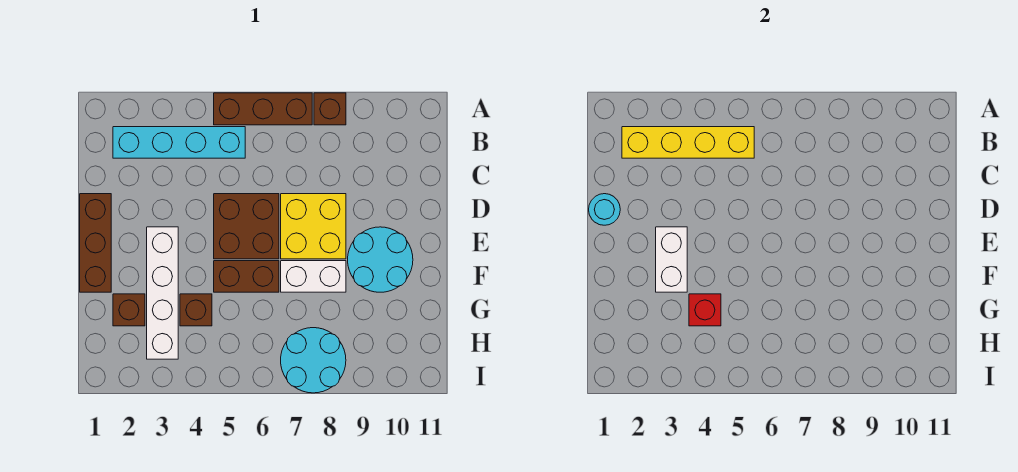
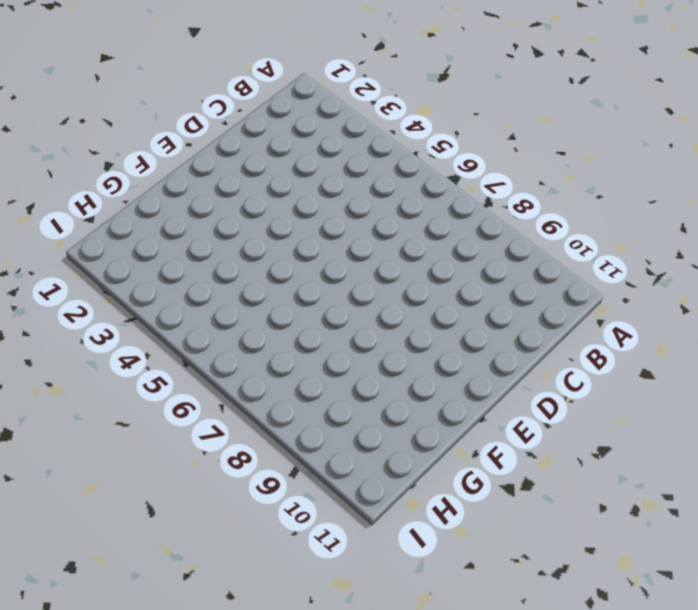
none -> brown brick A5:A7 level 1
none -> brown brick A8 level 1
none -> cyan brick B2:B5 level 1

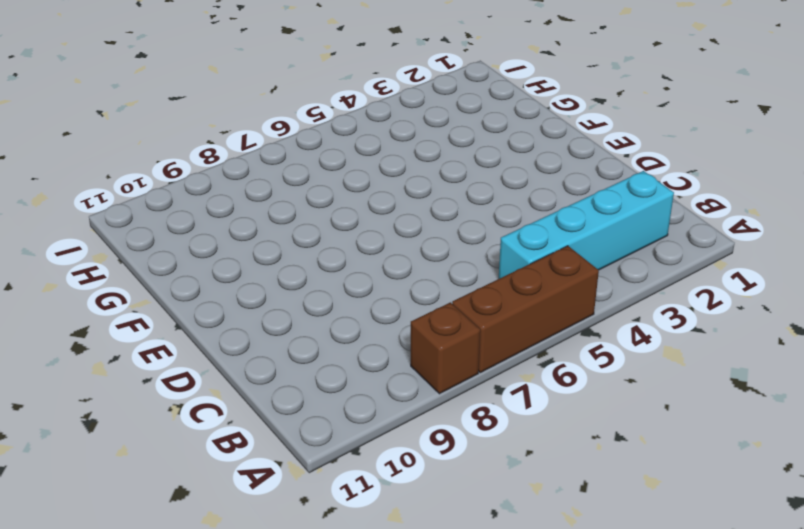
none -> brown brick D1:F1 level 1
none -> brown brick D5:E6 level 1
none -> yellow brick D7:E8 level 1

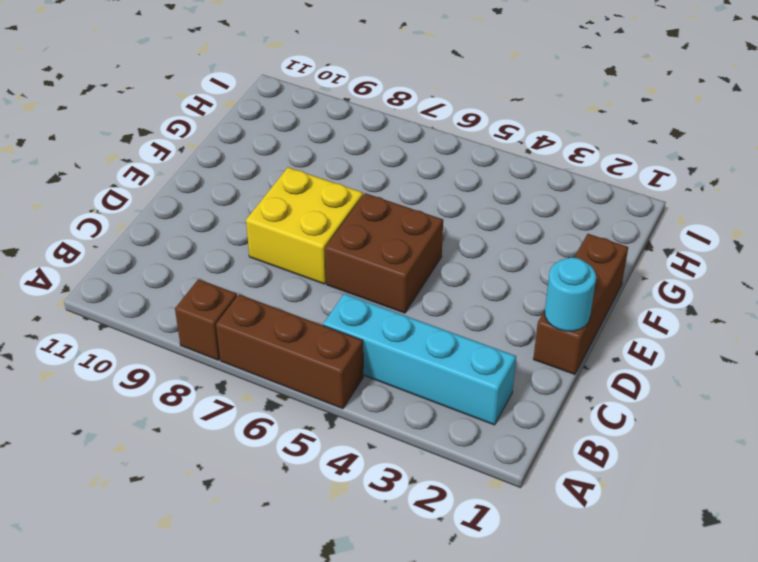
none -> white brick E3:H3 level 1
none -> cyan round brick E9:F10 level 1
none -> brown brick F5:F6 level 1

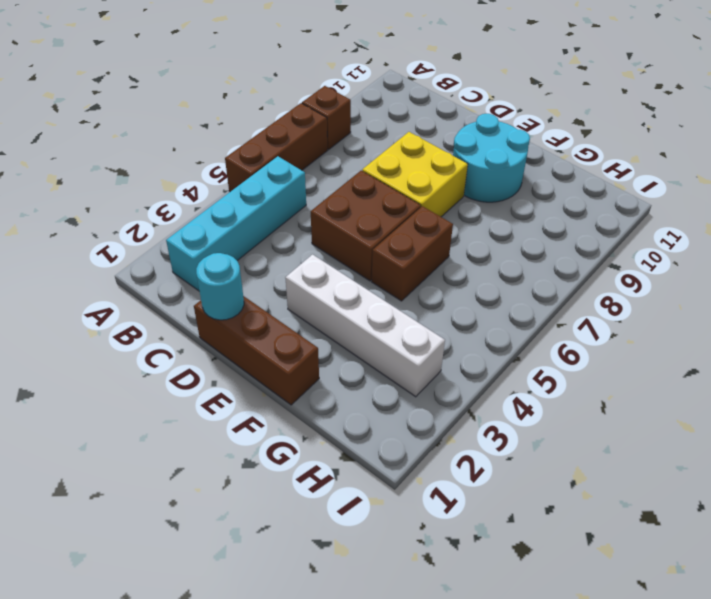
none -> white brick F7:F8 level 1
none -> brown brick G2 level 1
none -> brown brick G4 level 1

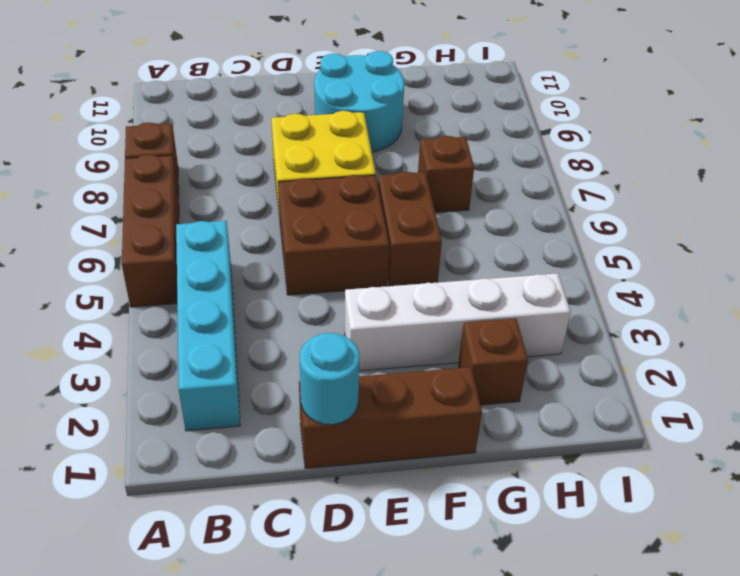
brown brick G7 level 1 -> brown brick G4 level 1
none -> white brick F7:F8 level 1
none -> cyan round brick H7:I8 level 1
none -> yellow brick B2:B5 level 2

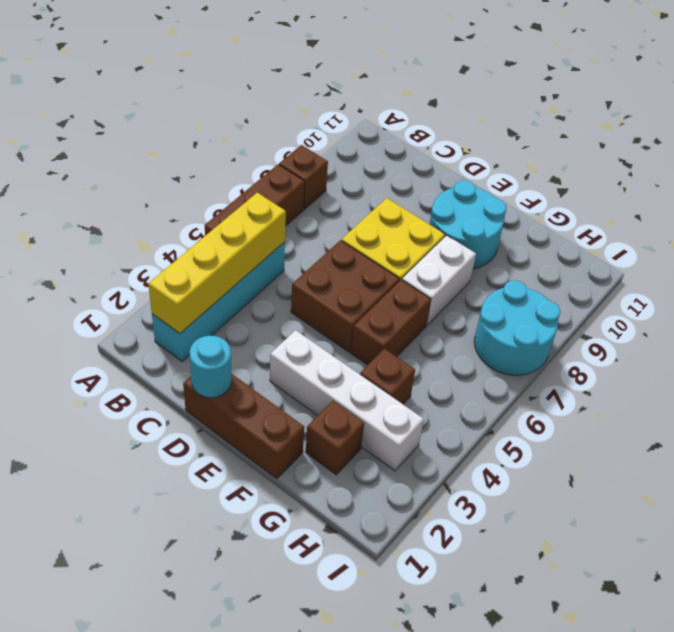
none -> white brick E3:F3 level 2
none -> red brick G4 level 2

